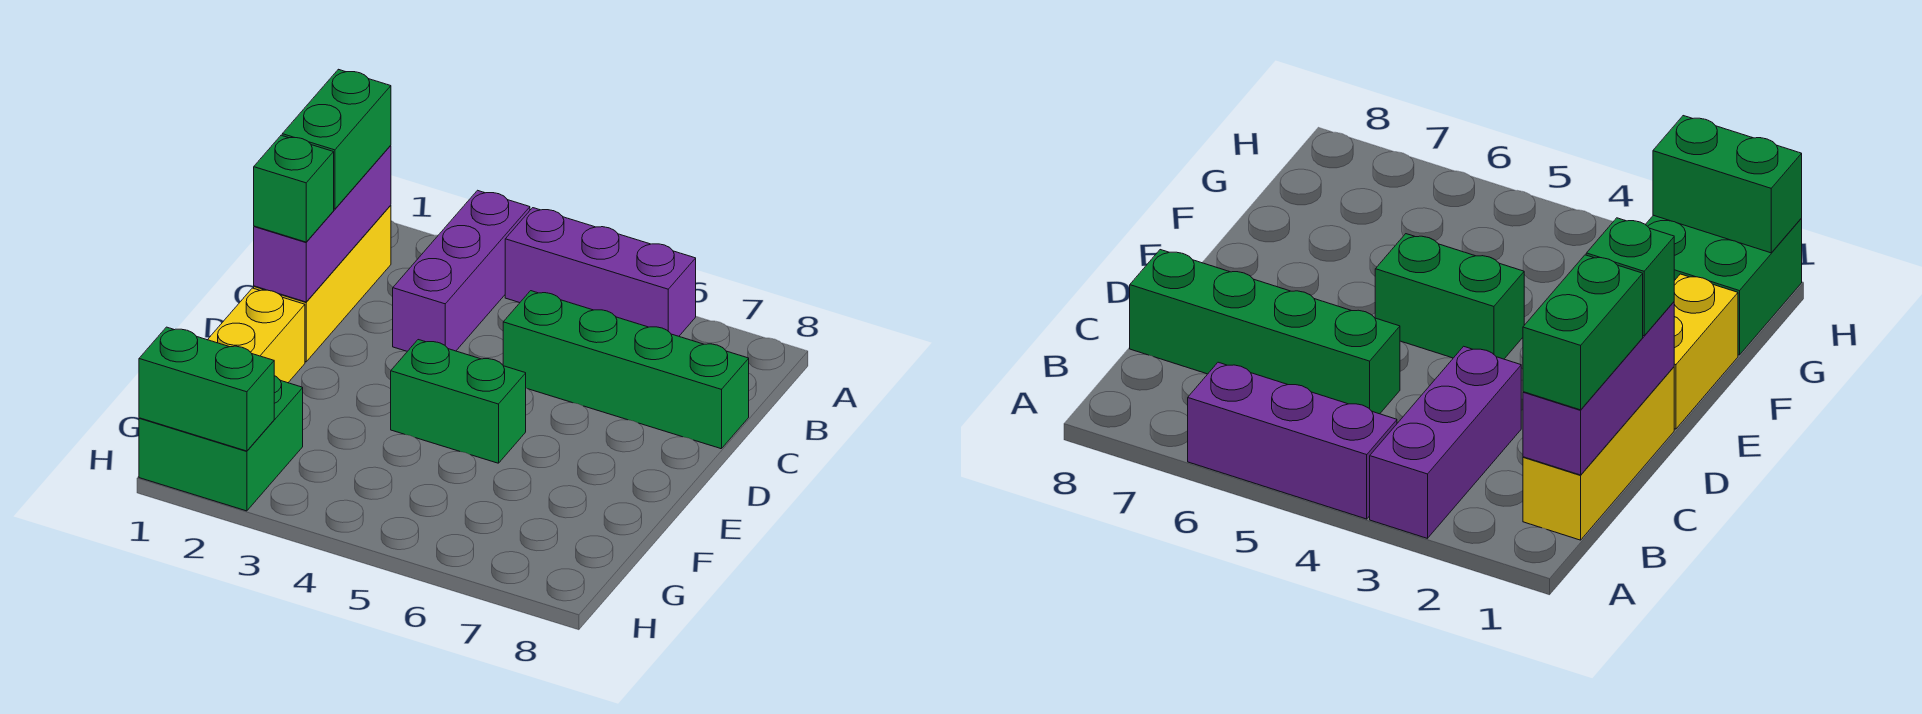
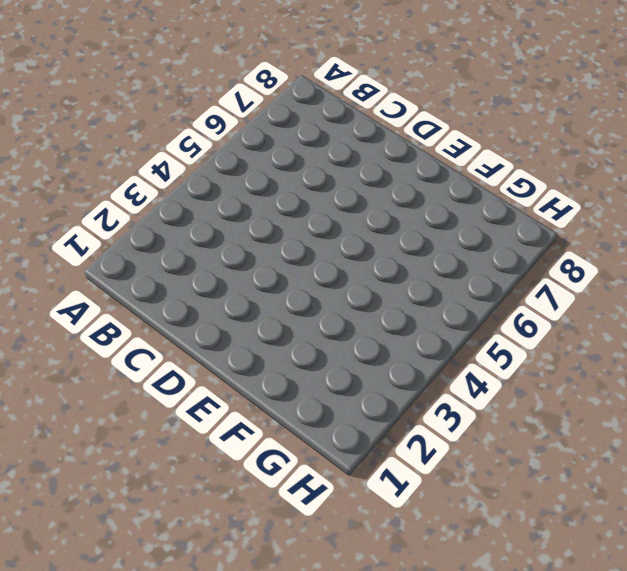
none -> purple brick A3:C3 level 1
none -> purple brick A4:A6 level 1

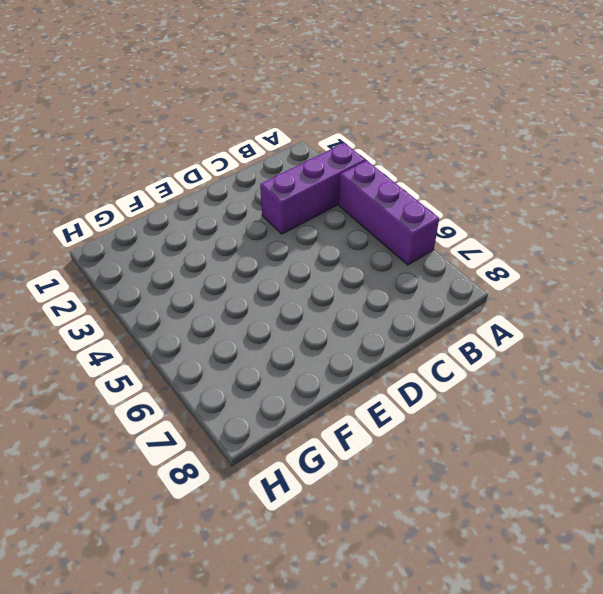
none -> yellow brick B1:D1 level 1
none -> green brick C5:C8 level 1

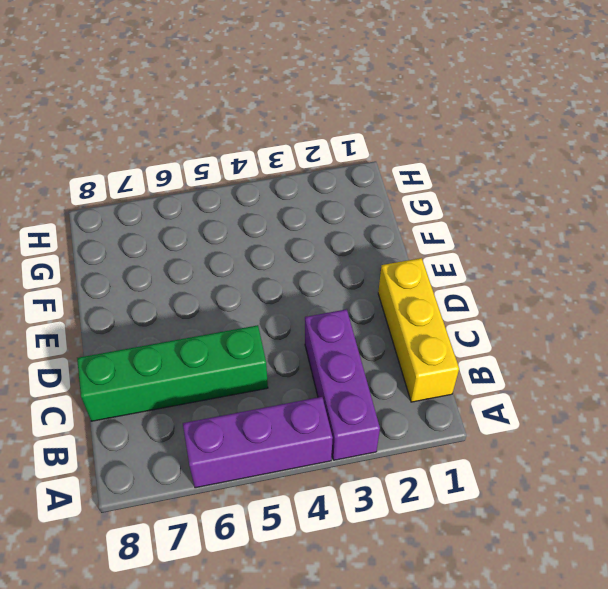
none -> yellow brick E1:F1 level 1
none -> green brick E4:E5 level 1

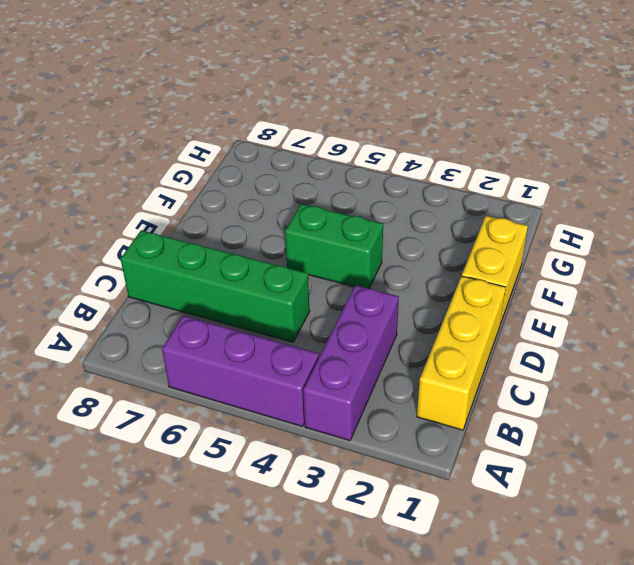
none -> green brick G1:H2 level 1
none -> purple brick B1:D1 level 2

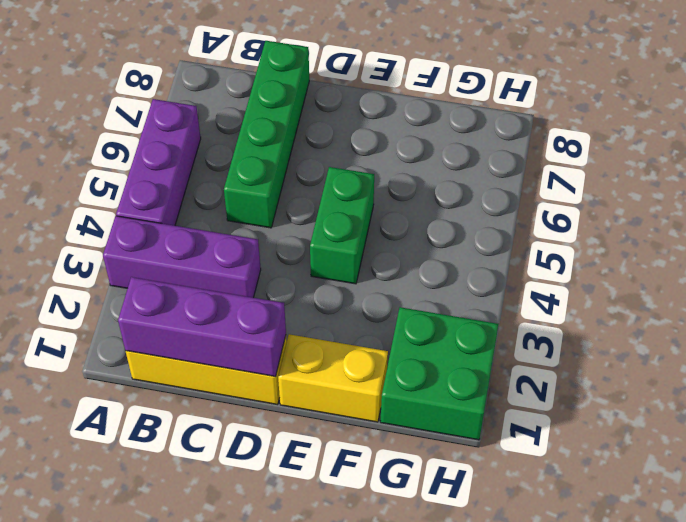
none -> green brick H1:H2 level 2
none -> green brick B1:C1 level 3

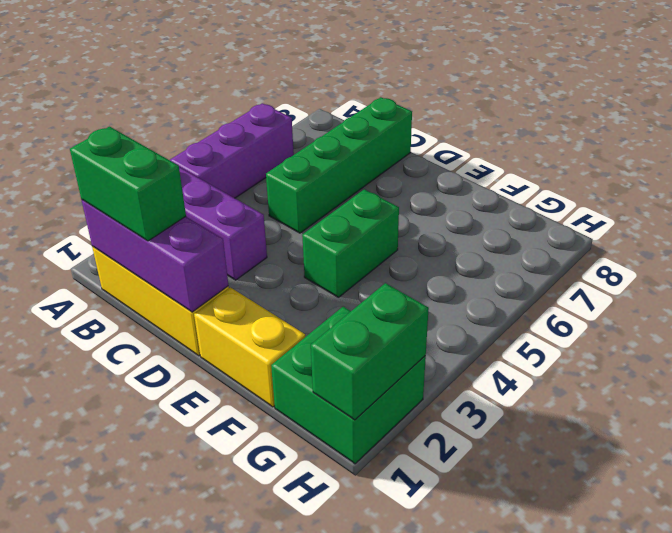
none -> green brick D1 level 3

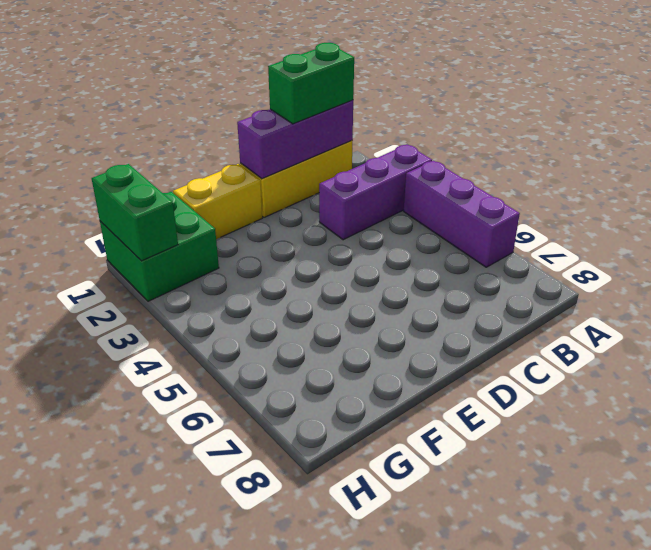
none -> green brick C5:C8 level 1
none -> green brick E4:E5 level 1

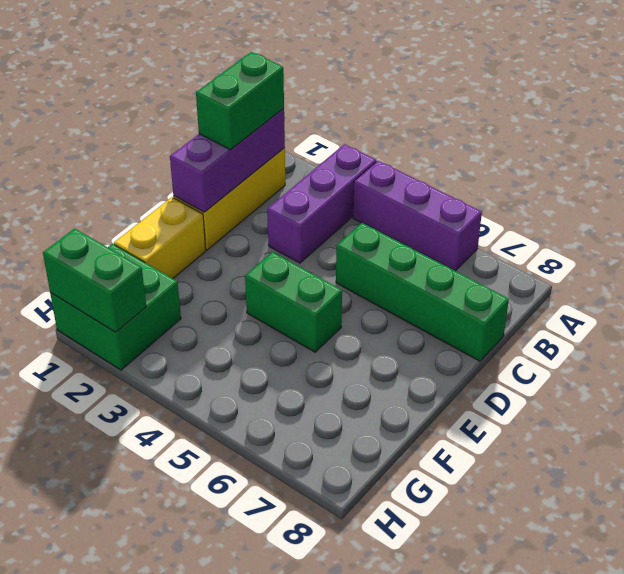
none -> green brick D1 level 3

